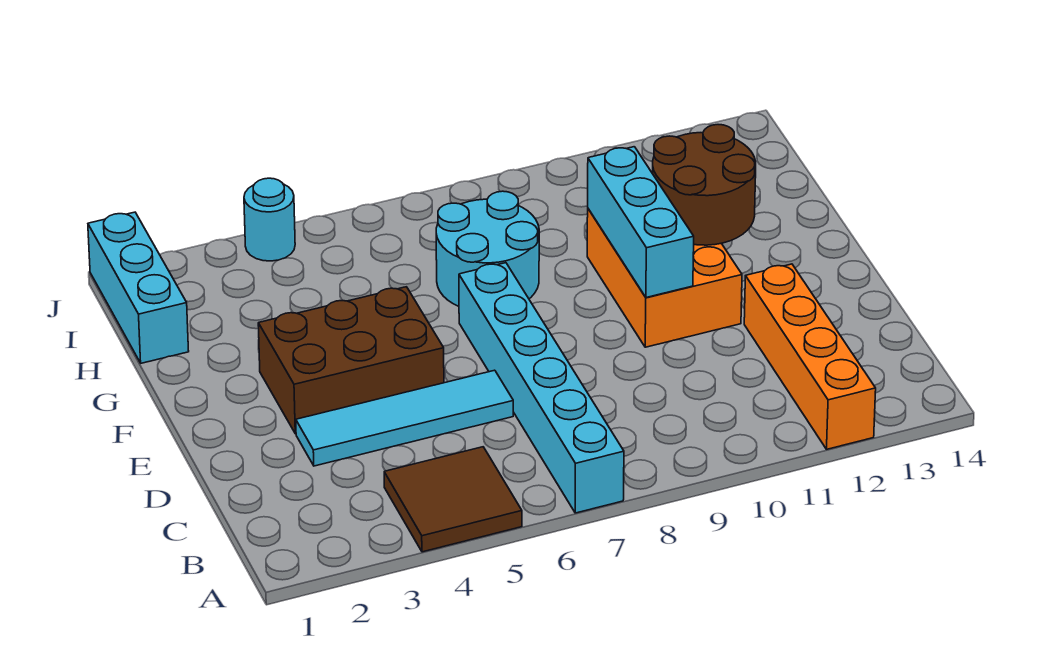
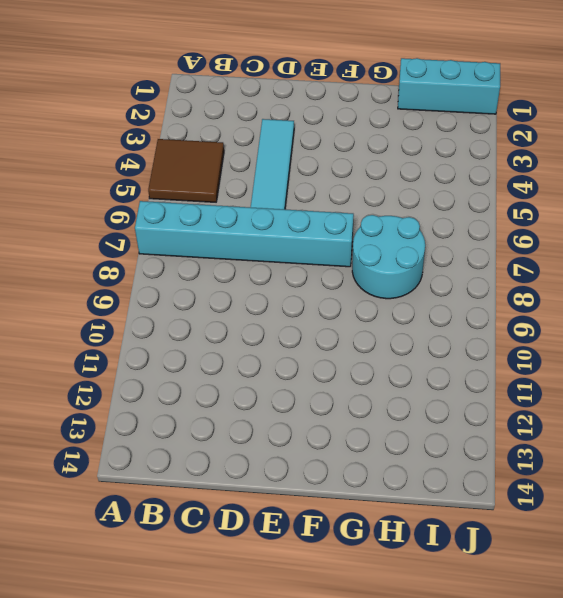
none -> orange brick A12:D12 level 1
none -> brown brick E3:F5 level 1

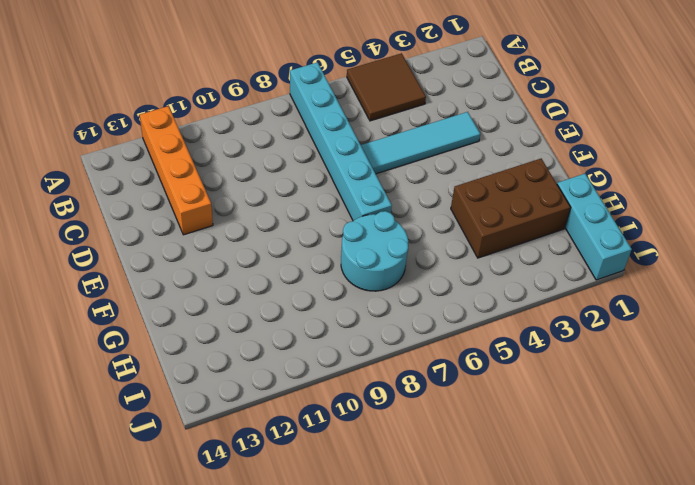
brown brick G2:H4 level 1 -> brown brick E3:F5 level 1
none -> orange brick E10:G11 level 1
none -> cyan round brick J4 level 1

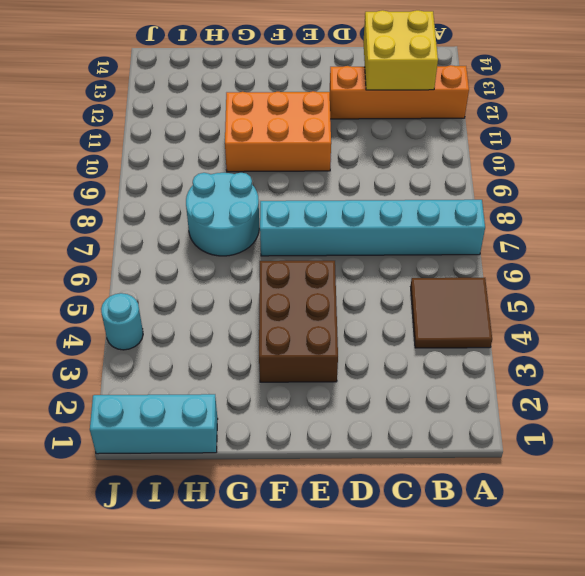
yellow brick B12:C13 level 2 -> none
none -> cyan tile D3:D6 level 1
none -> cyan brick E10:G10 level 2

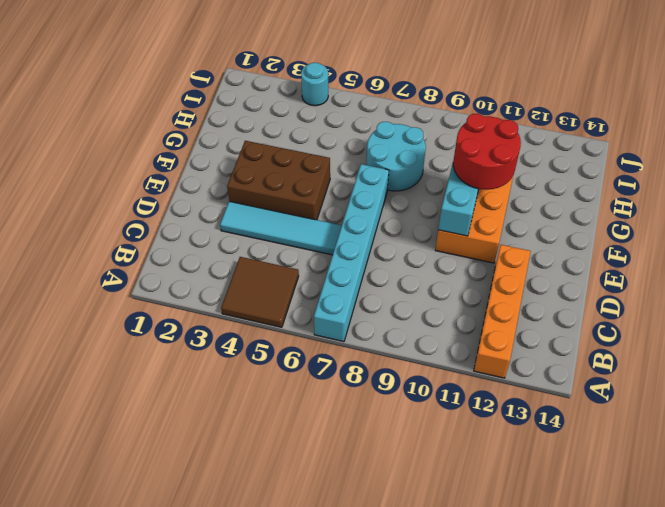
red round brick F10:G11 level 3 -> none
none -> cyan brick H1:J1 level 1
none -> brown round brick F11:G12 level 2

